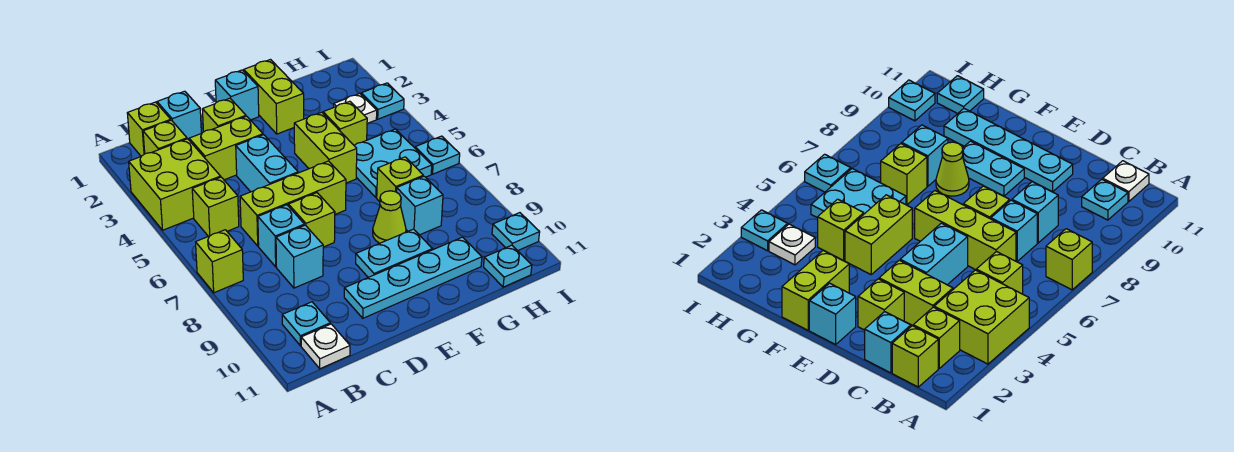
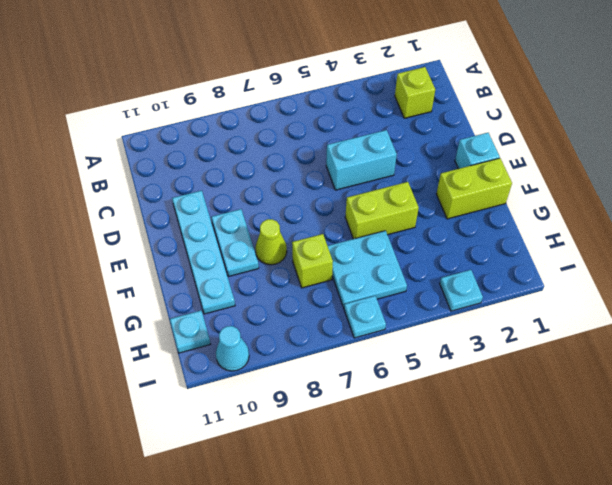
cyan cone I10 level 1 -> cyan plate I10 level 1
none -> lime brick A3:B4 level 1
none -> lime brick A7 level 1
none -> lime brick B1 level 1
none -> lime brick B5 level 1

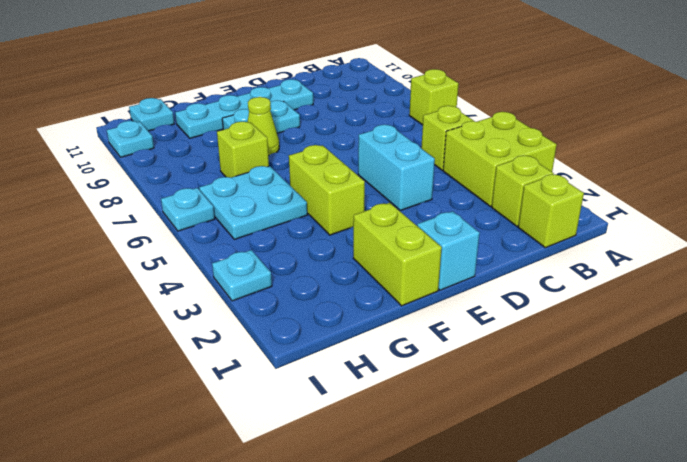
none -> cyan plate B10 level 1
none -> white plate B11 level 1
none -> cyan brick C1 level 1
none -> lime brick C3:D3 level 1

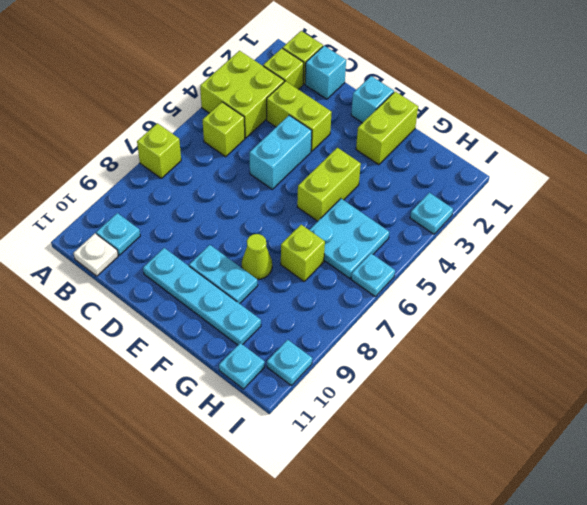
none -> lime brick C6:E6 level 1
none -> cyan brick C7 level 1
none -> cyan brick C8 level 1
none -> lime brick D2 level 1

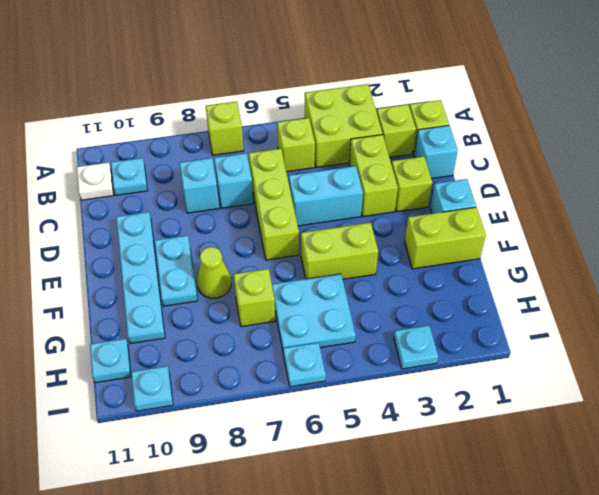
none -> lime brick D7 level 1
none -> lime brick G4 level 1
none -> cyan brick G8 level 1
none -> white plate H3 level 1

